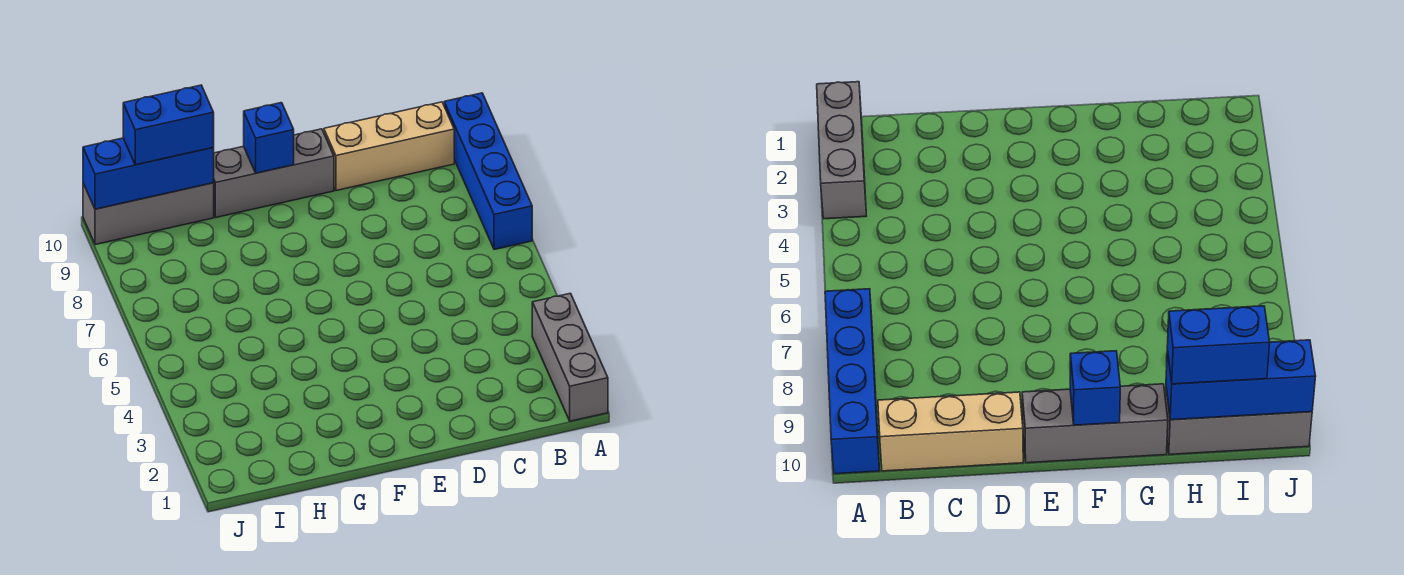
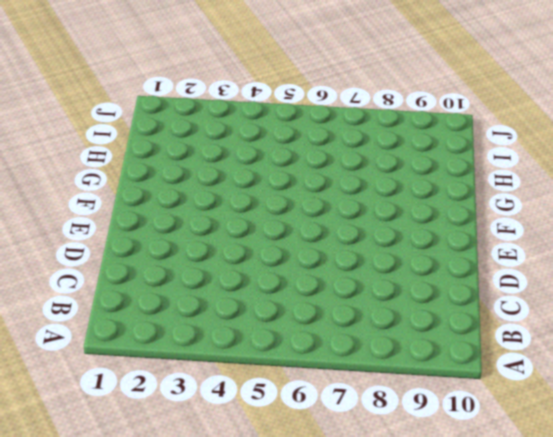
none -> grey brick A1:A3 level 1
none -> blue brick A7:A10 level 1

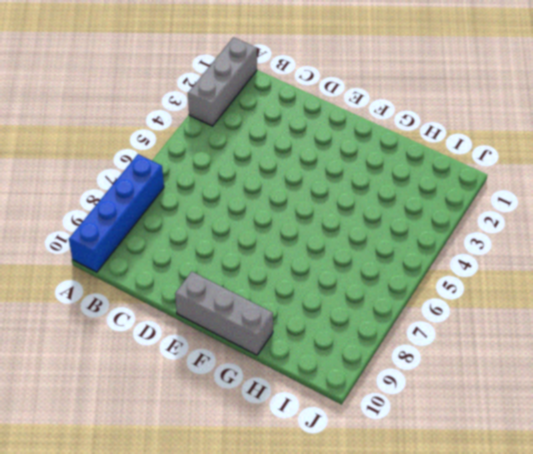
none -> tan brick B10:D10 level 1
none -> grey brick H10:J10 level 1

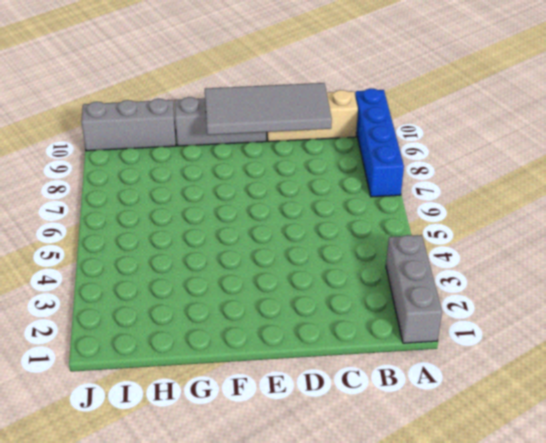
grey tile C9:F10 level 2 -> blue brick F10 level 2
none -> blue brick H10:J10 level 2
none -> blue brick H10:I10 level 3

